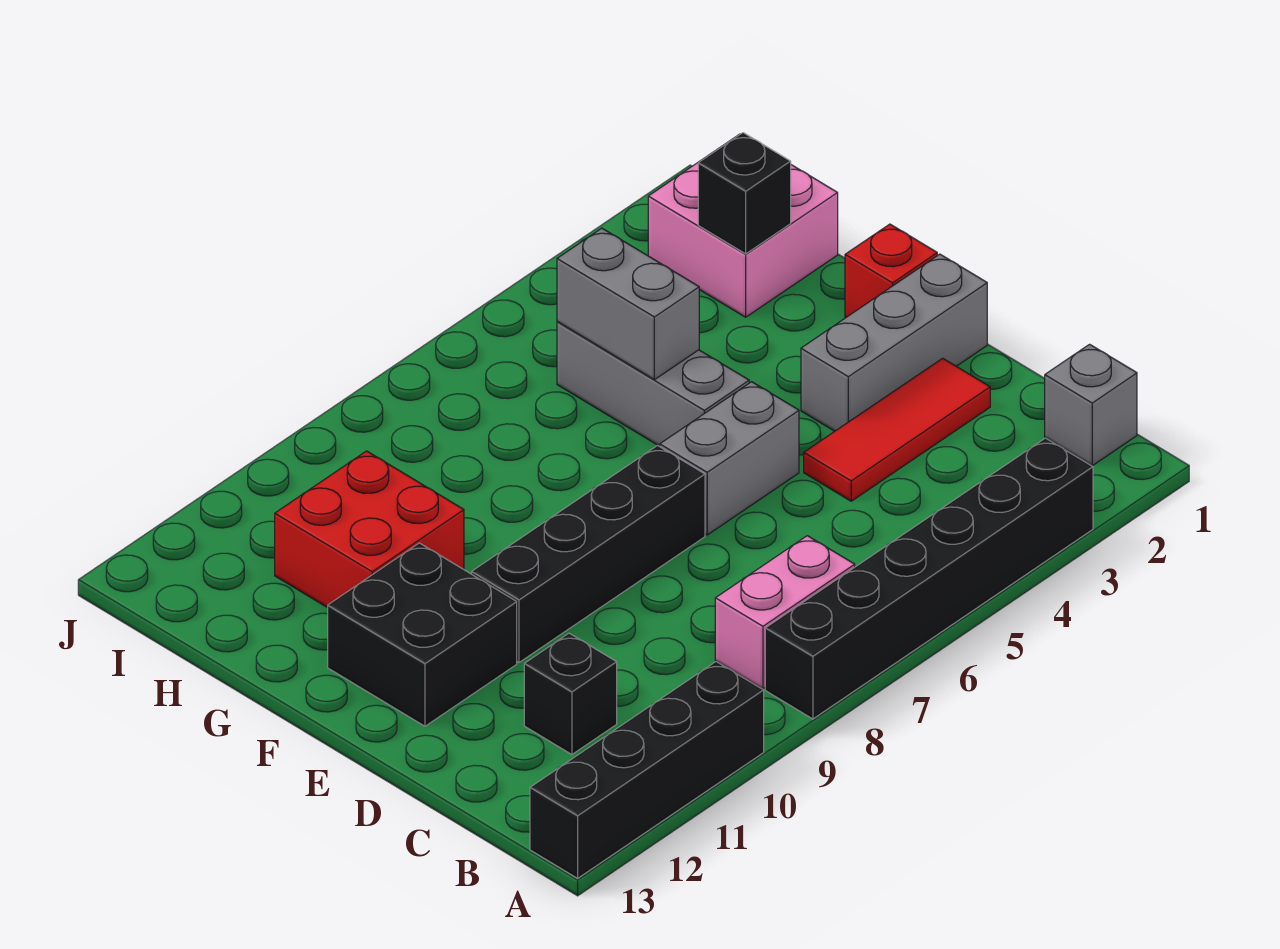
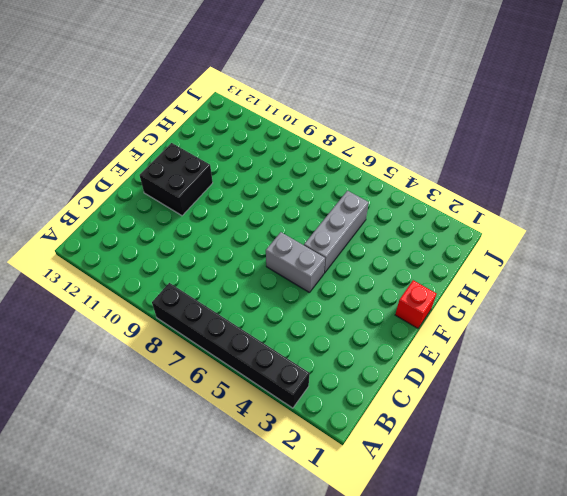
none -> black brick A10:A13 level 1
none -> grey brick B1 level 1
none -> pink brick B7:B8 level 1

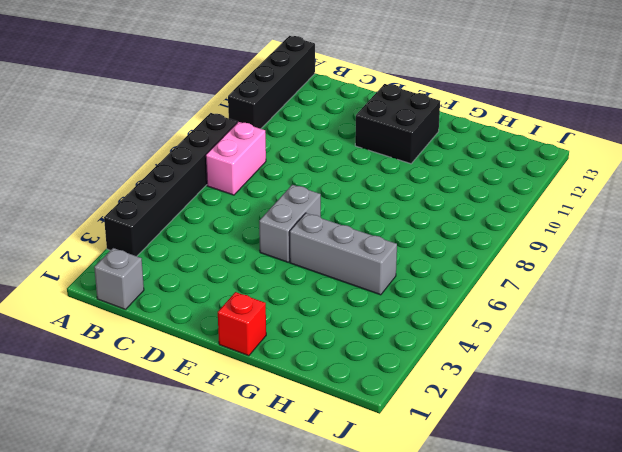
none -> black brick C11 level 1
none -> red tile D2:D4 level 1
none -> grey brick E1:E3 level 1

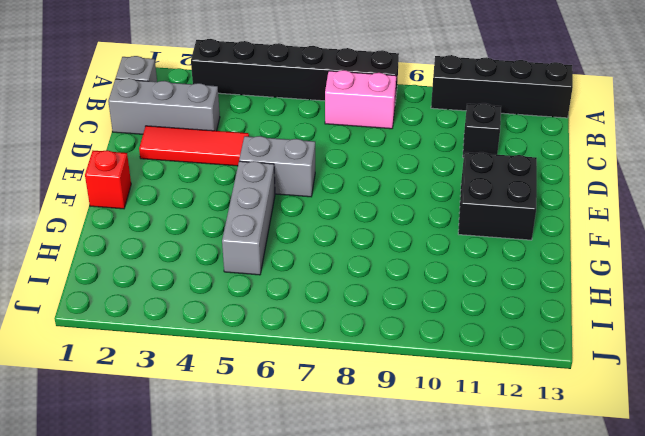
grey brick C1:C3 level 1 -> grey brick E1:E3 level 1
none -> black brick E7:E10 level 1
none -> red brick G10:H11 level 1
none -> pink brick H1:I2 level 1

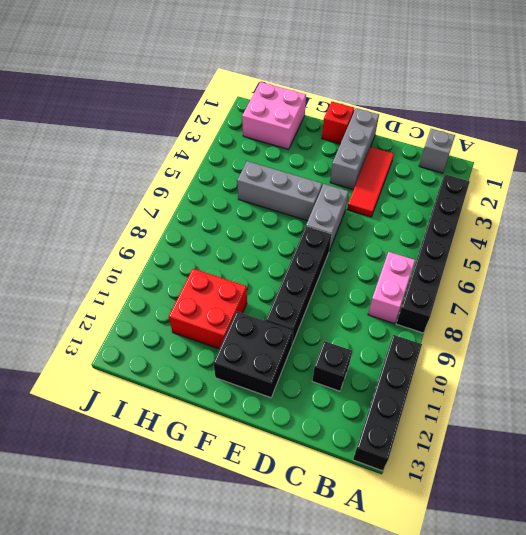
none -> grey brick G5:H5 level 2
none -> black brick H2 level 2

